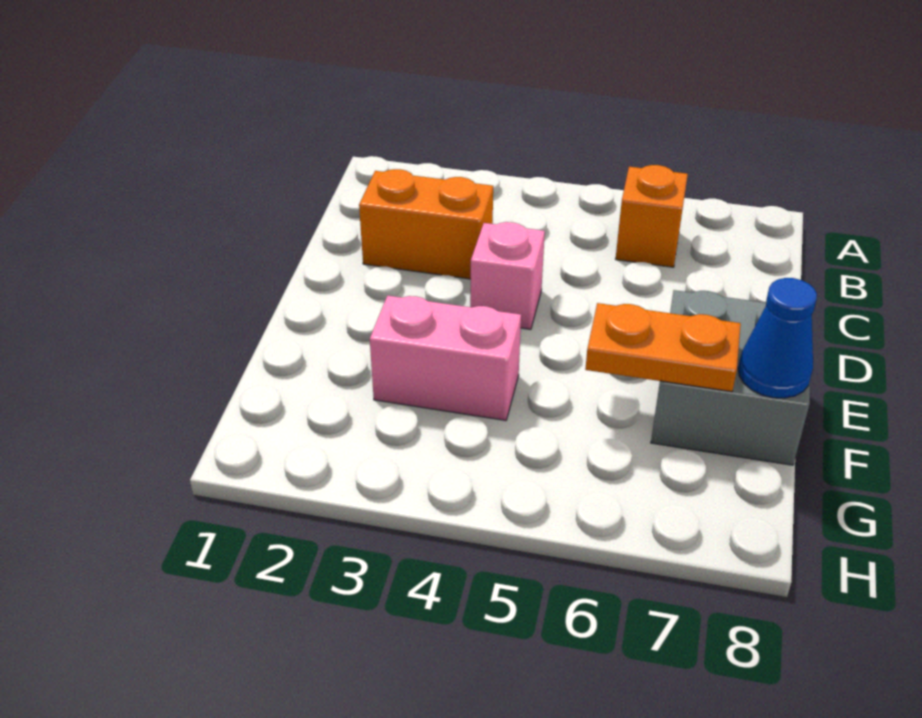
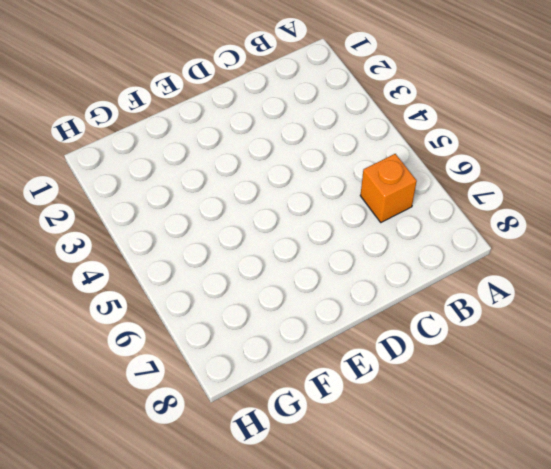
none -> orange brick C2:C3 level 1
none -> pink brick D4 level 1

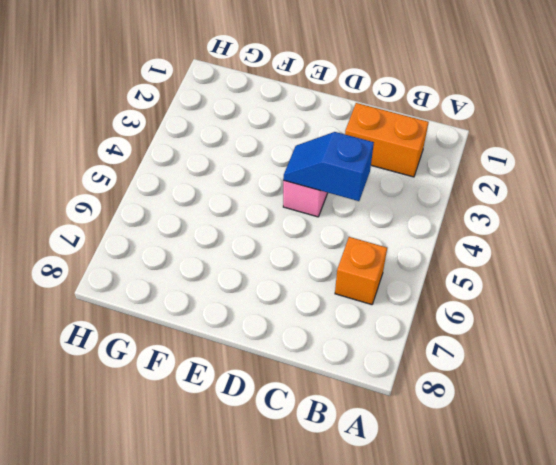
orange brick B2:C2 level 1 -> orange brick C2:C3 level 1
blue slope C4:D4 level 2 top C -> none
none -> grey brick E7:F8 level 1
none -> pink brick F3:F4 level 1

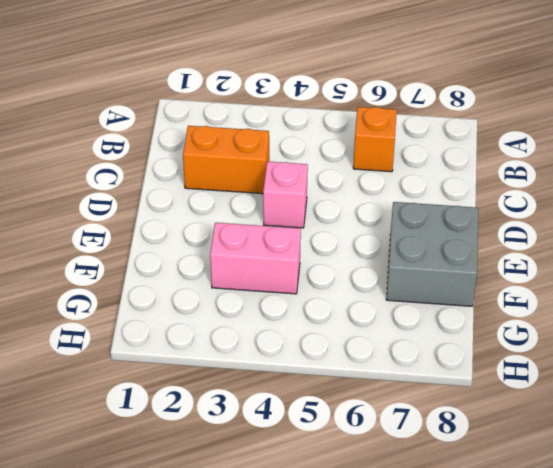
none -> orange plate F6:F7 level 2
none -> blue cone F8 level 2

